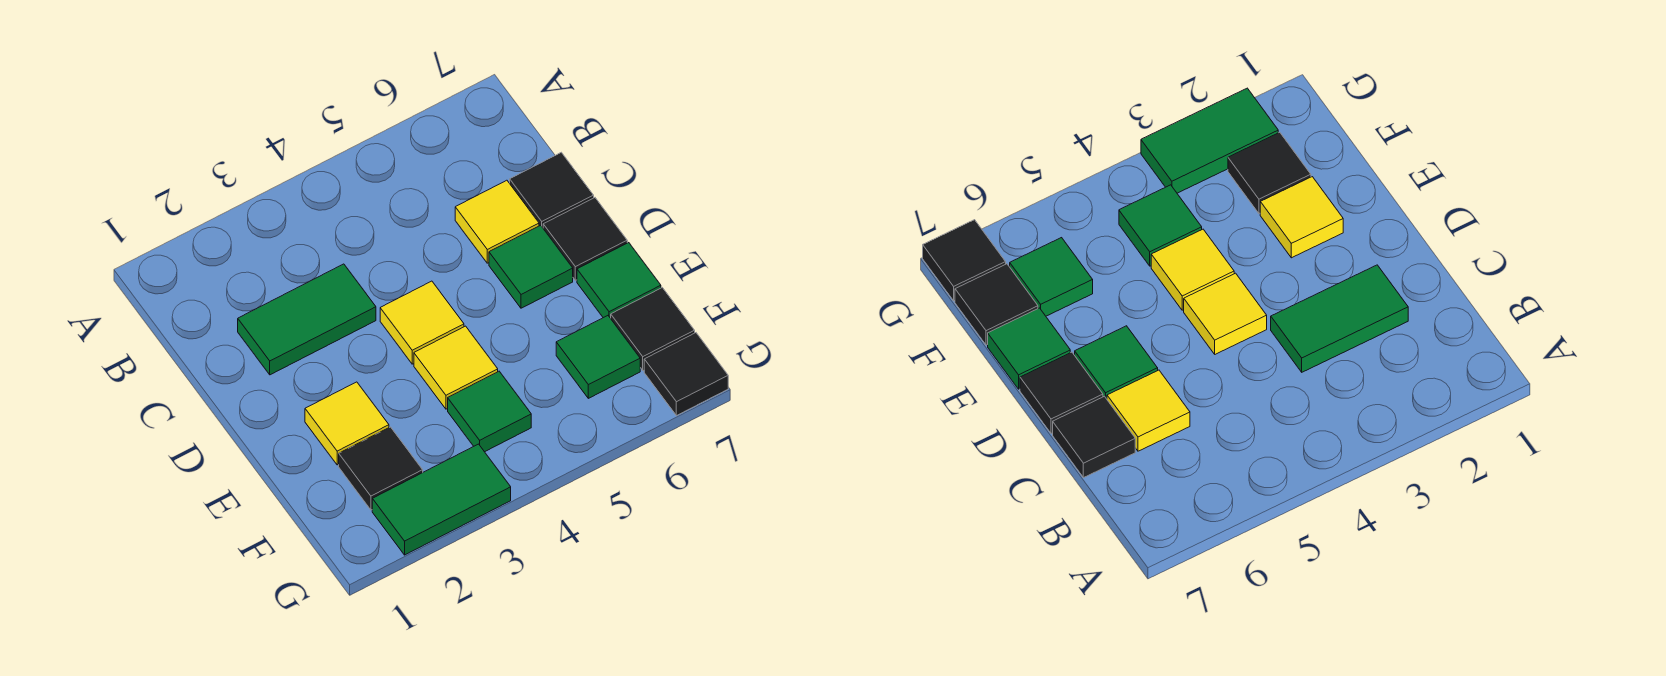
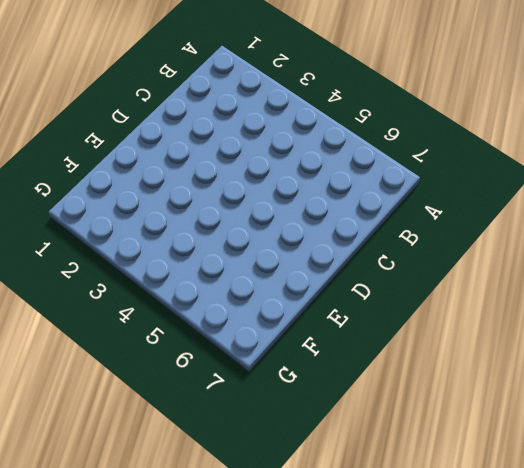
none -> green tile C2:C3 level 1
none -> yellow tile C6 level 1
none -> black tile C7 level 1

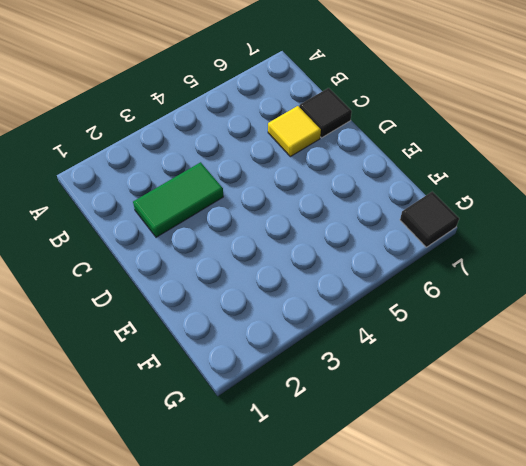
none -> yellow tile D4 level 1
none -> green tile D6 level 1
none -> black tile D7 level 1

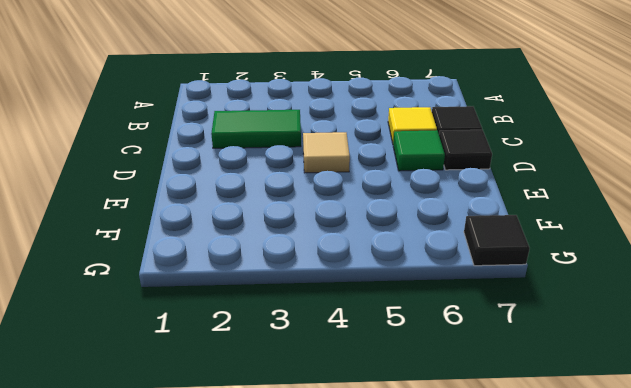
tan tile D4 level 1 -> yellow tile D4 level 1
none -> yellow tile E2 level 1
none -> yellow tile E4 level 1
none -> green tile E7 level 1

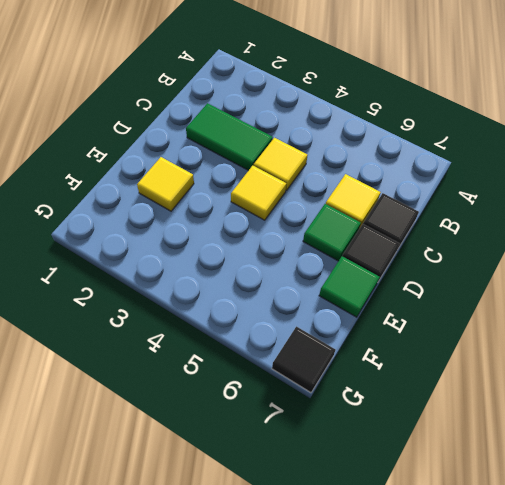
yellow tile C4 level 1 -> yellow tile E4 level 1
none -> black tile F2 level 1
none -> green tile F4 level 1
none -> green tile F6 level 1

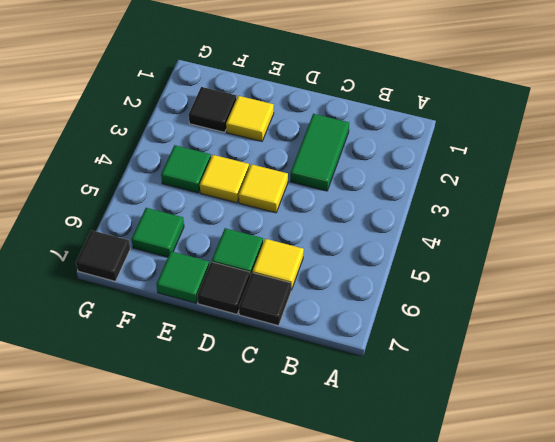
none -> black tile F7 level 1
none -> green tile G2:G3 level 1

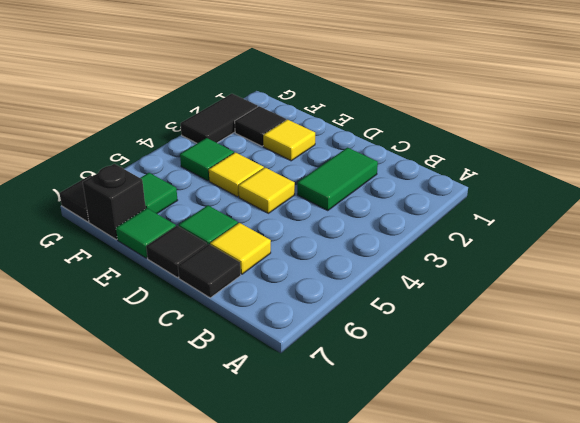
black brick F7 level 1 -> black tile F7 level 1
black tile G2:G3 level 1 -> green tile G2:G3 level 1

